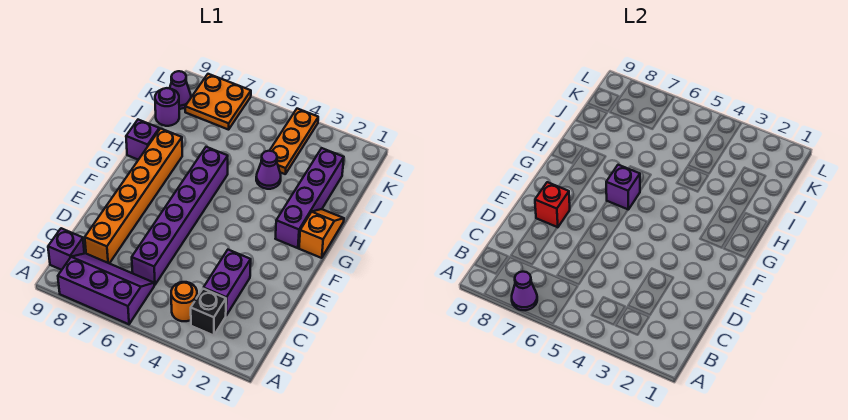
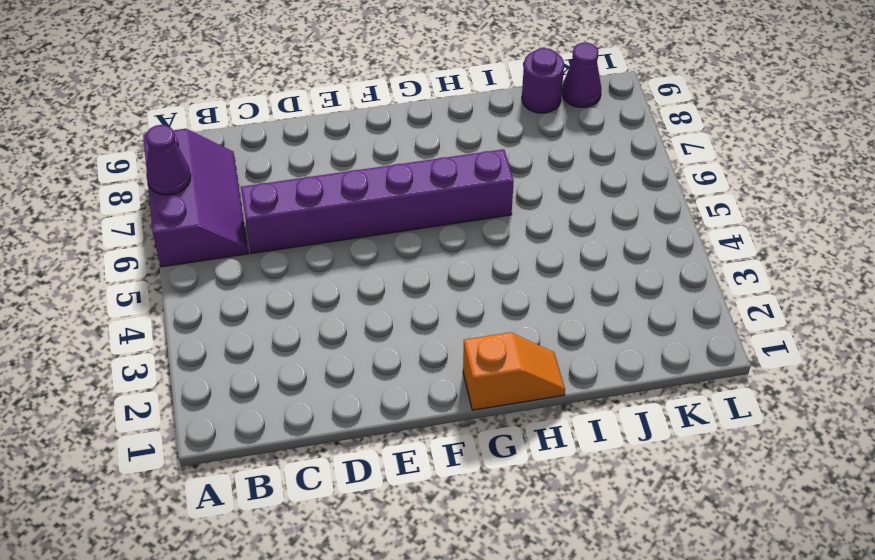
none -> black brick B3 level 1
none -> orange round brick B4 level 1
none -> purple brick B9 level 1

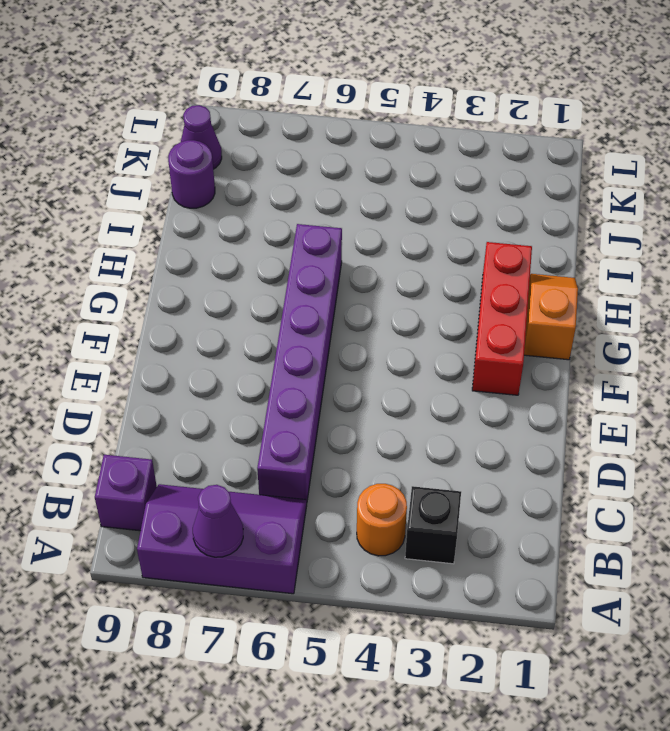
red brick F2:H2 level 1 -> purple brick G2:J2 level 1
none -> purple brick C3:D3 level 1
none -> orange brick C8:H8 level 1
none -> purple brick H9 level 1

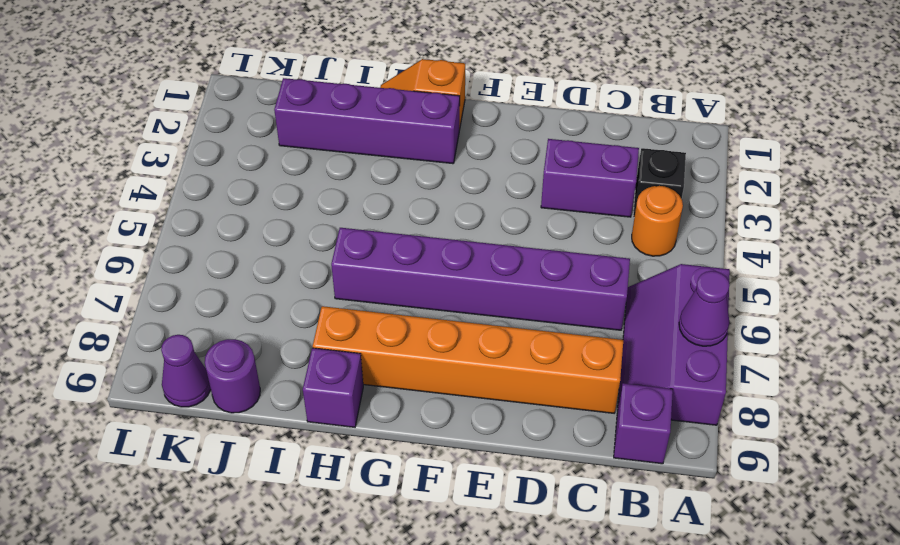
none -> purple cone I4 level 1
none -> orange plate J4:L4 level 1
none -> orange plate K7:L8 level 1

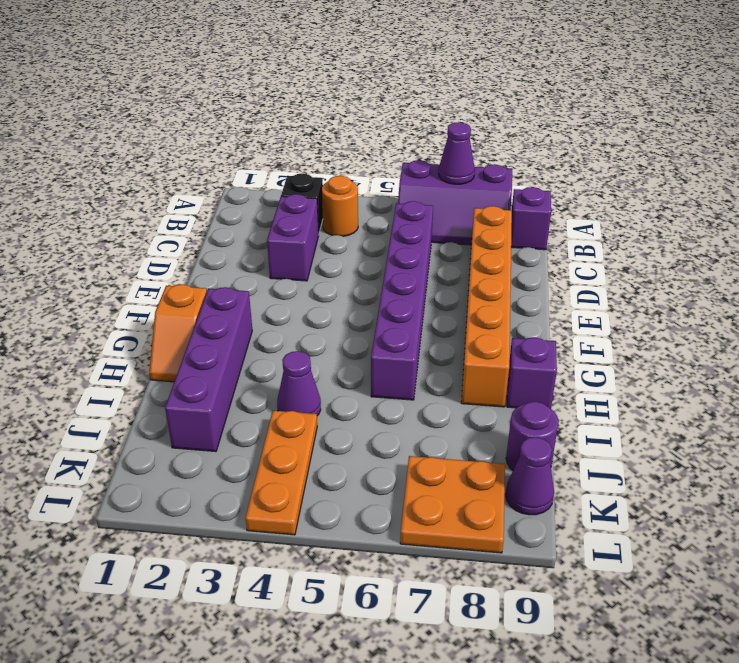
none -> red brick E8 level 2
none -> purple brick G6 level 2

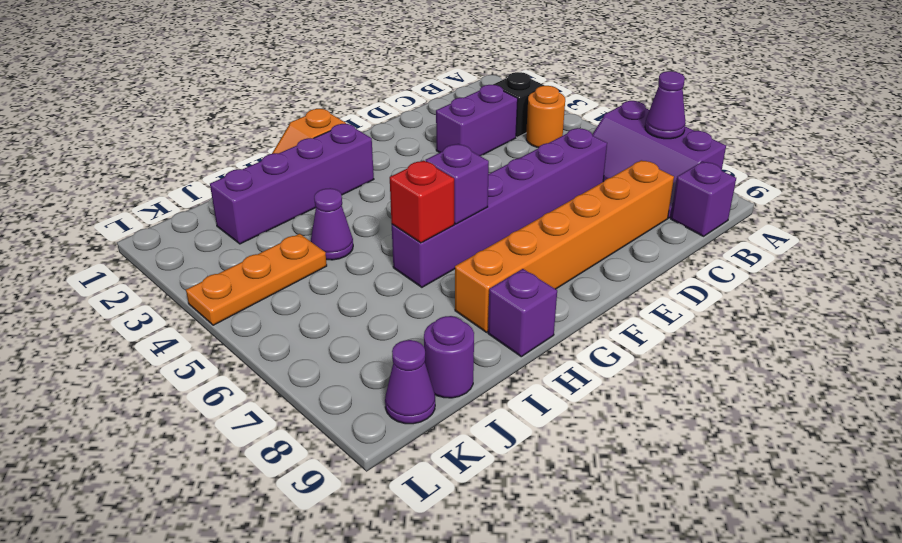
red brick H6 level 2 -> red brick E8 level 2
none -> orange plate K7:L8 level 1

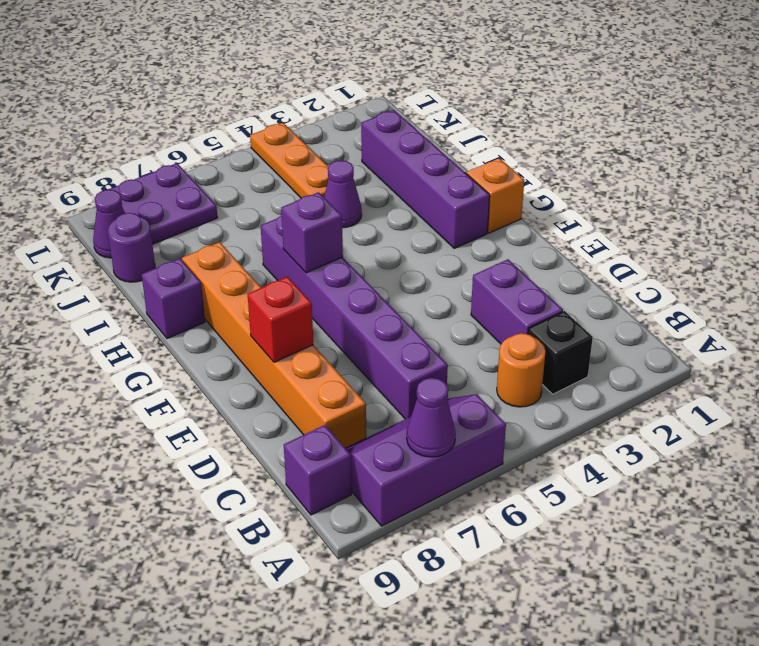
purple plate K7:L8 level 1 -> orange plate K7:L8 level 1

